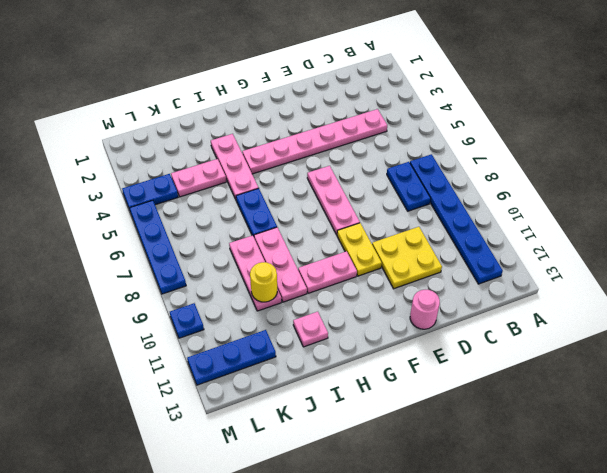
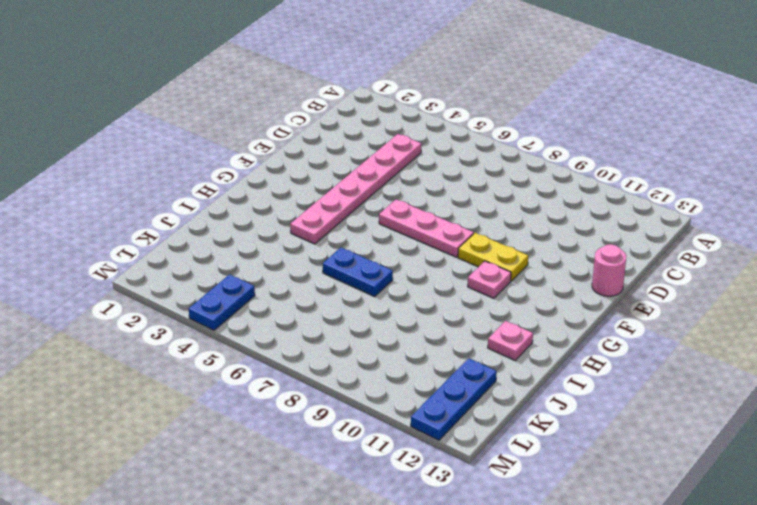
pink plate G10 level 1 -> pink plate G10:H10 level 1
none -> blue plate B7:B12 level 1
none -> blue plate C7:C8 level 1
none -> yellow plate D10:E11 level 1

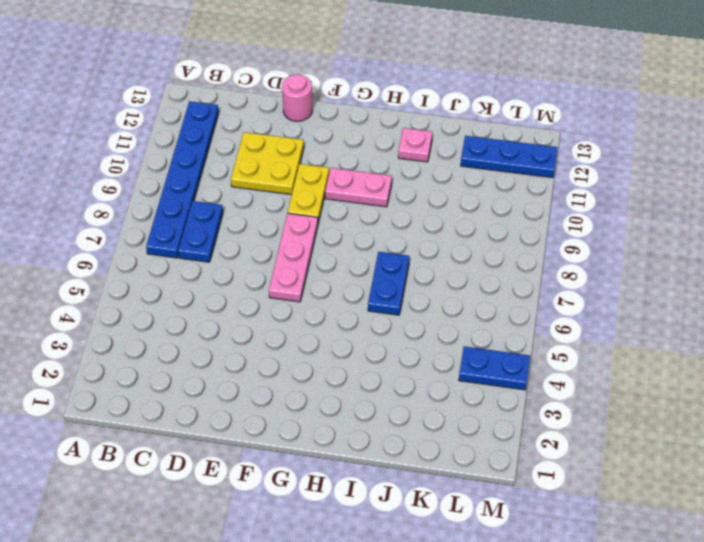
none -> pink plate C4:H4 level 1
none -> pink plate I3:I5 level 1
none -> pink plate I8:I10 level 1

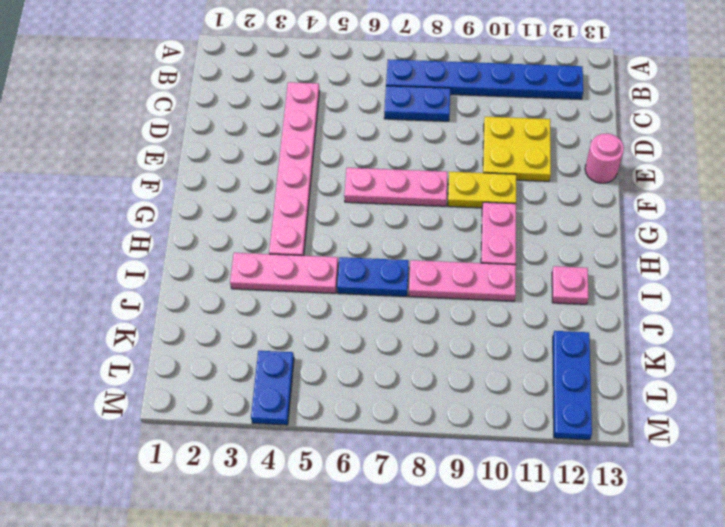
none -> pink plate J4:K4 level 1
none -> pink plate J8:J10 level 1
none -> blue plate M5:M8 level 1

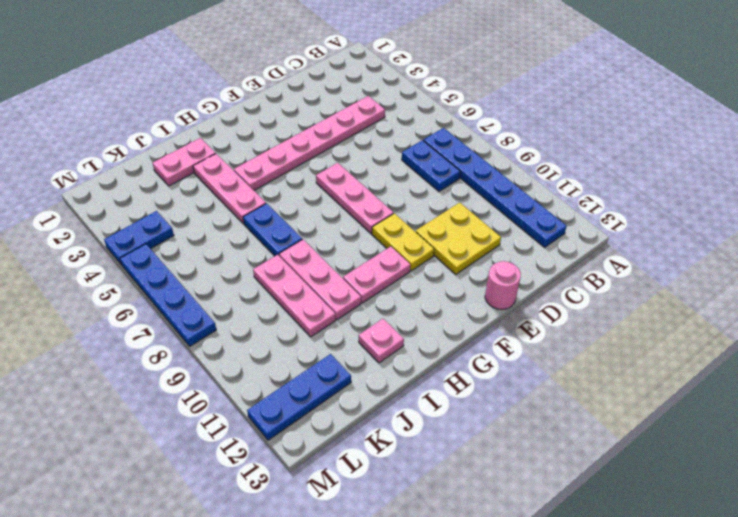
pink plate I2:J2 level 1 -> pink plate J4:K4 level 1
none -> blue plate M10 level 1
none -> yellow round brick J10 level 2

